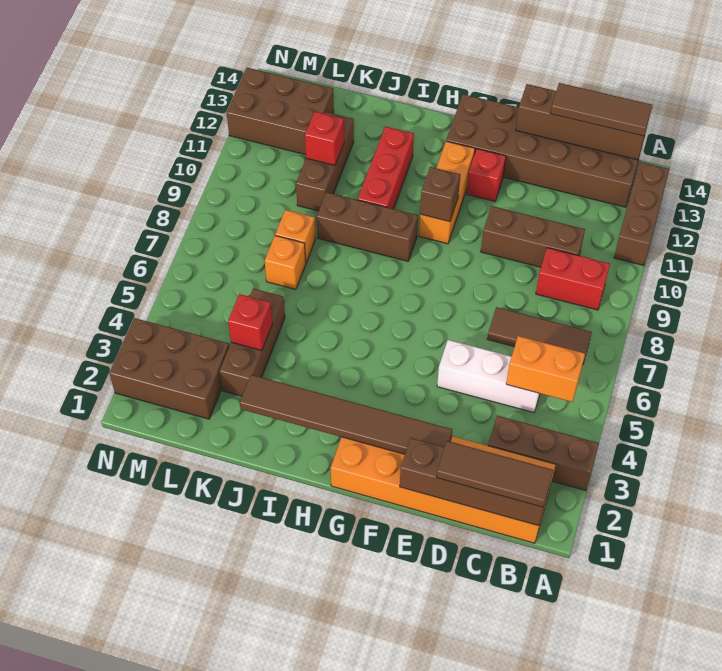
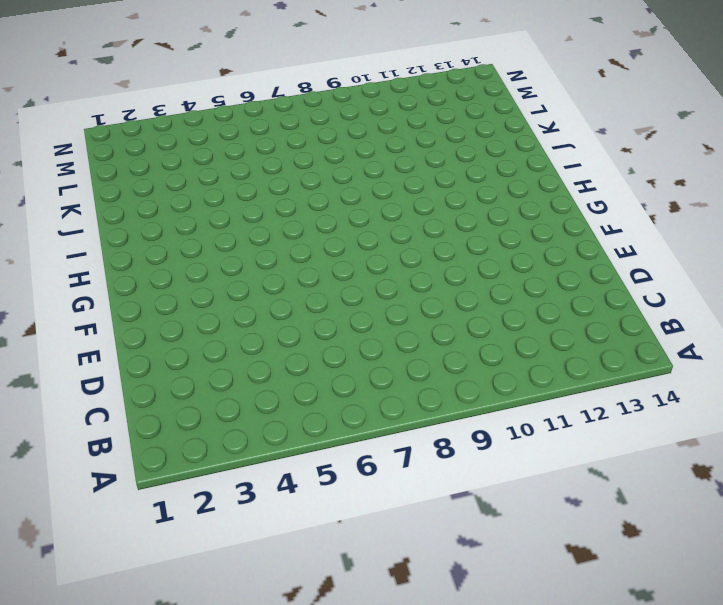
none -> brown brick A3:C3 level 1
none -> brown brick A11:A13 level 1
none -> orange brick B1:G2 level 1

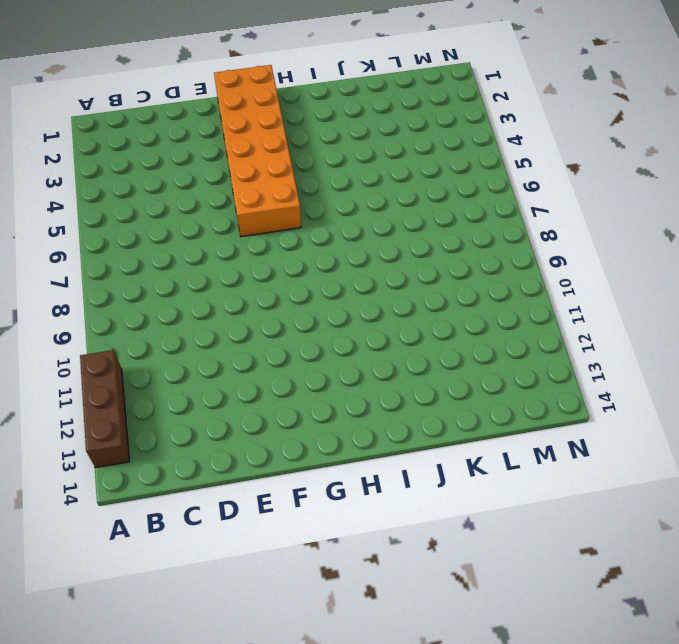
orange brick F1:G6 level 1 -> orange brick B1:G2 level 1
none -> brown brick A3:C3 level 1
none -> brown tile B7:D7 level 1
none -> red brick B9:C9 level 1

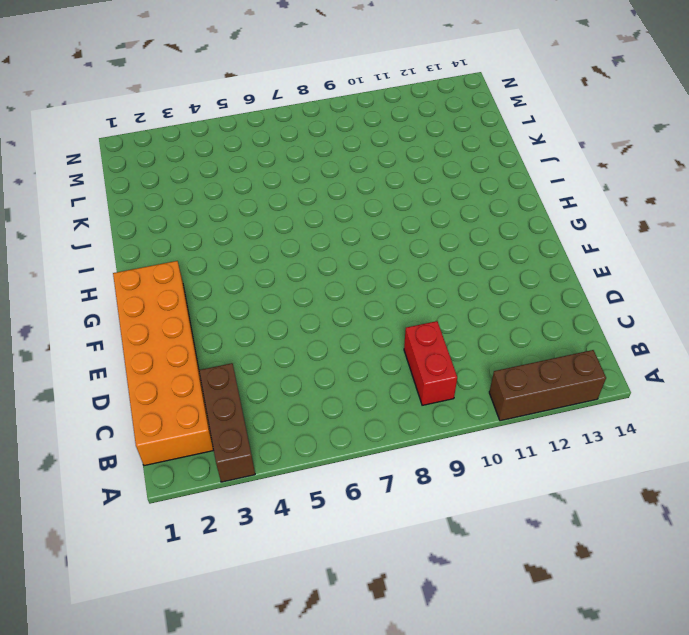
none -> brown tile B7:D7 level 1
none -> brown brick B13:G14 level 1
none -> white brick C5:E5 level 1

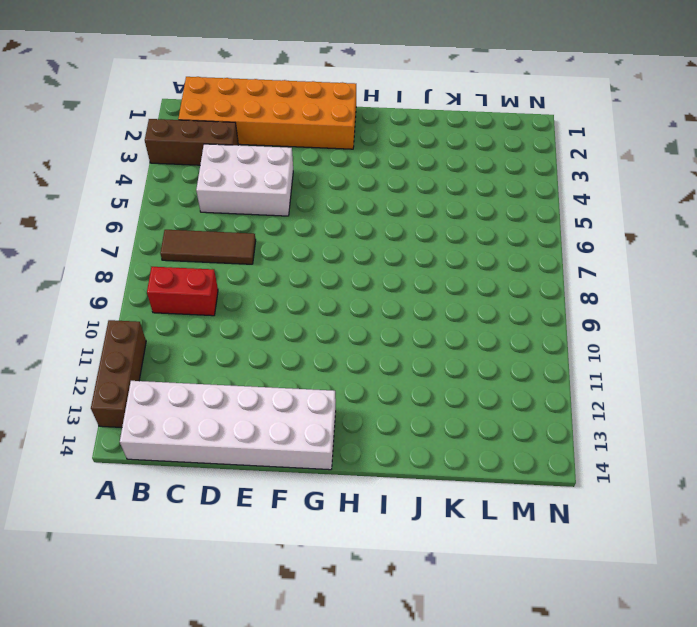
white brick B13:G14 level 1 -> brown brick B13:G14 level 1
white brick C4:E5 level 1 -> white brick C5:E5 level 1
none -> brown brick C10:E10 level 1
none -> red brick F12 level 1
none -> orange brick G10:G12 level 1

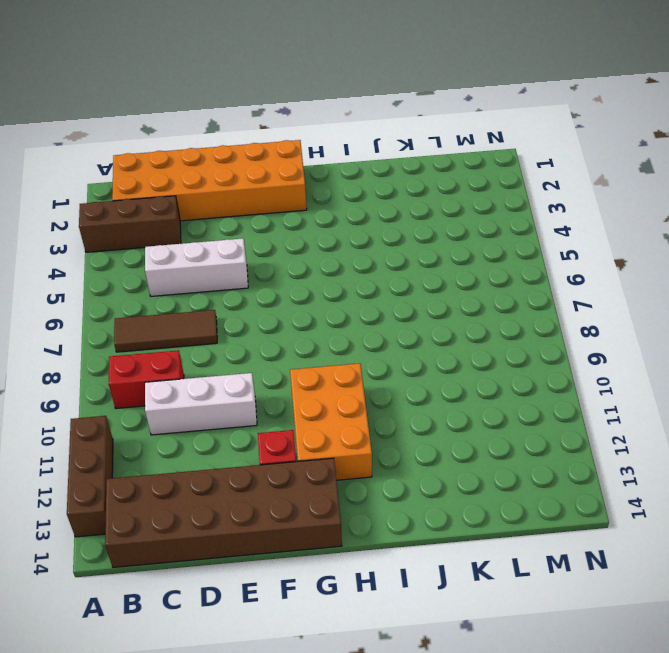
white brick C10:E10 level 1 -> brown brick C10:E10 level 1
orange brick G10:H12 level 1 -> orange brick G10:G12 level 1
none -> brown brick H9:J9 level 1
none -> red brick I10:I12 level 1
none -> brown brick K3:K5 level 1

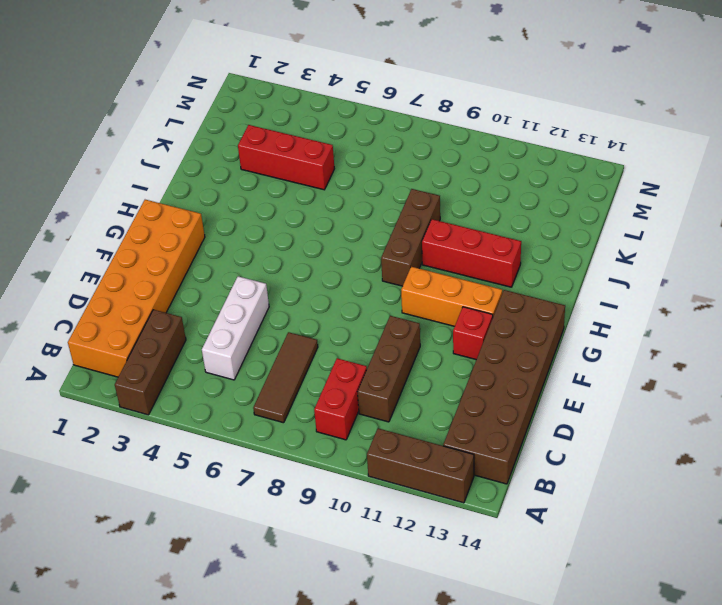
red brick K3:K5 level 1 -> brown brick K3:K5 level 1
none -> orange brick K7 level 1
none -> orange brick K8 level 1
none -> brown brick K10:K12 level 1

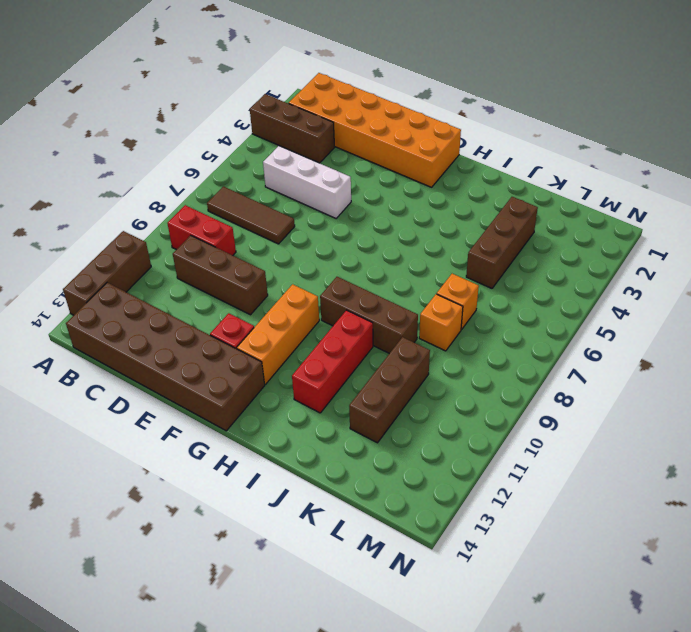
none -> brown brick L2:N3 level 1
none -> brown brick L12:N13 level 1
none -> brown brick B1:E1 level 2

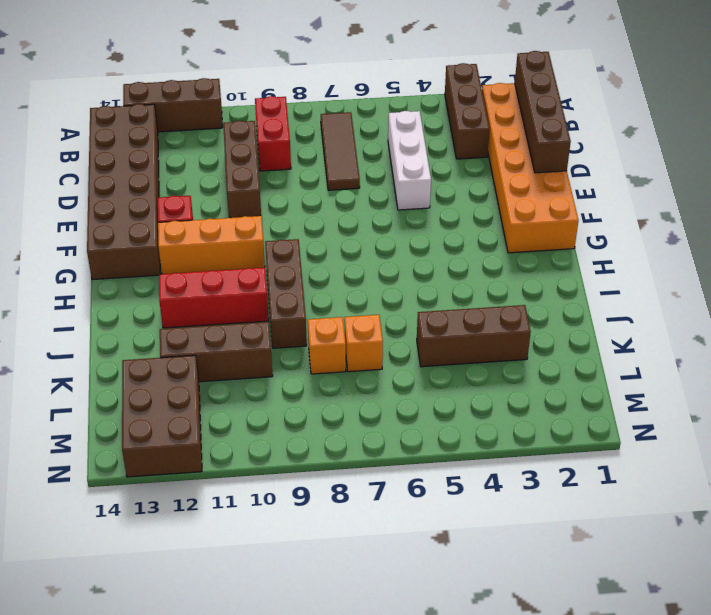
none -> brown brick L2:N3 level 1
none -> orange brick B5:C5 level 2
none -> brown brick B14:E14 level 2

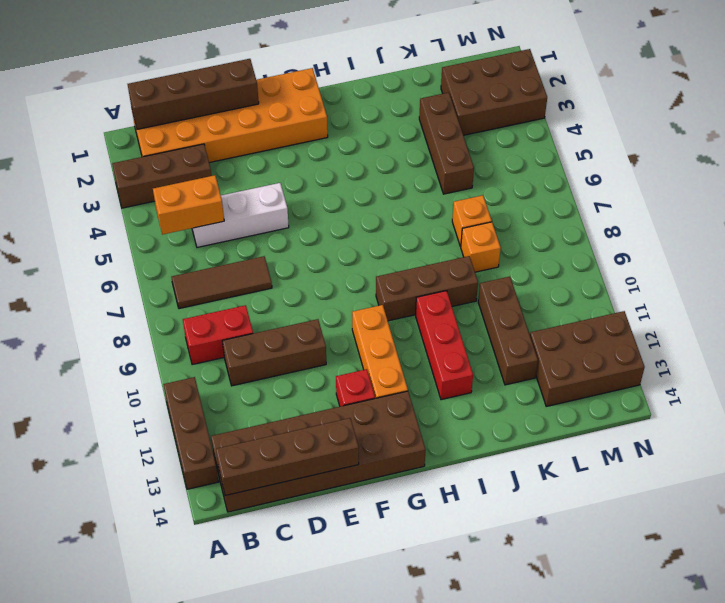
none -> brown tile E2:J2 level 2
none -> brown brick G10 level 2
none -> red brick K4 level 2

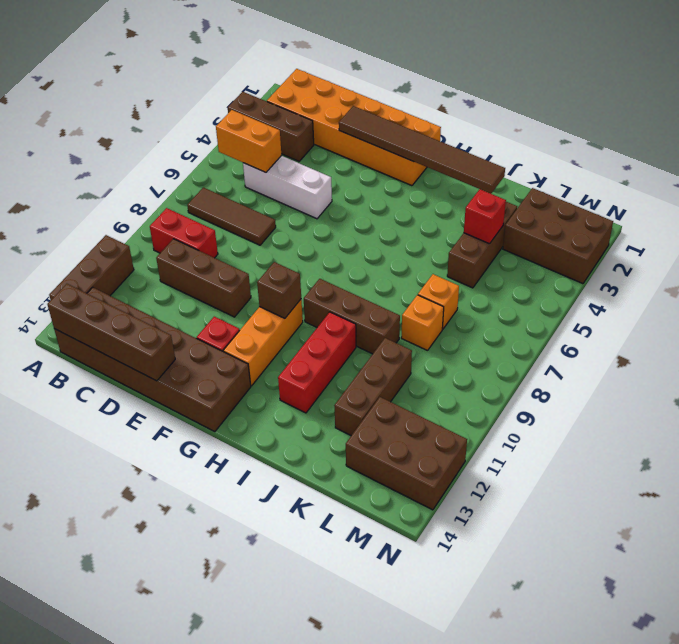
none -> brown brick B1:E1 level 2
none -> red brick K11 level 2
none -> brown tile B1:D1 level 3

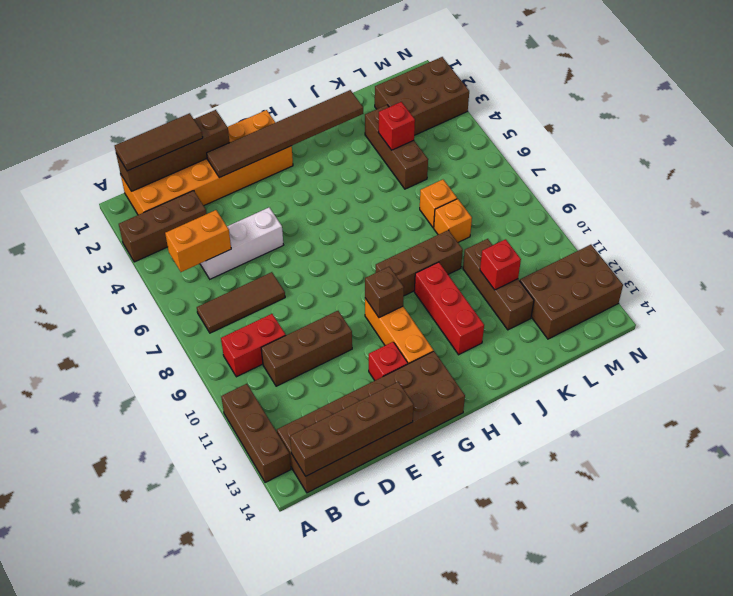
none -> brown tile B14:D14 level 3

